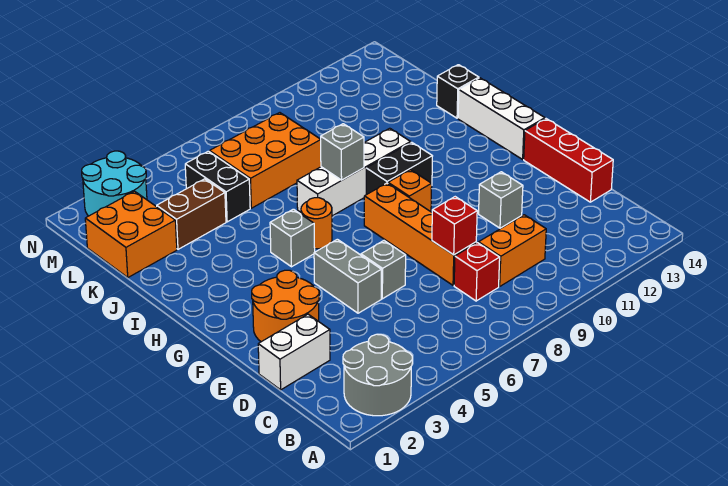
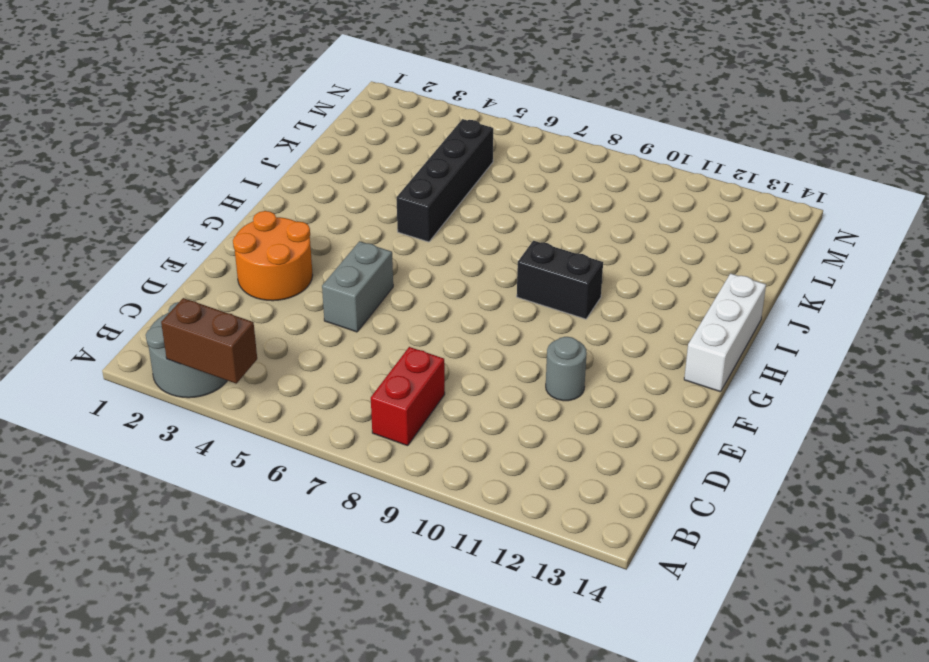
brown brick A3:A4 level 2 -> brown brick K3:K4 level 1
red brick B8:C8 level 1 -> red brick C8 level 1
grey round brick E11 level 1 -> grey brick E11 level 1
black brick I5:L5 level 1 -> black brick K5:L5 level 1
none -> orange brick C9:C10 level 1
none -> white brick D1:D2 level 1
none -> orange brick D8:G8 level 1

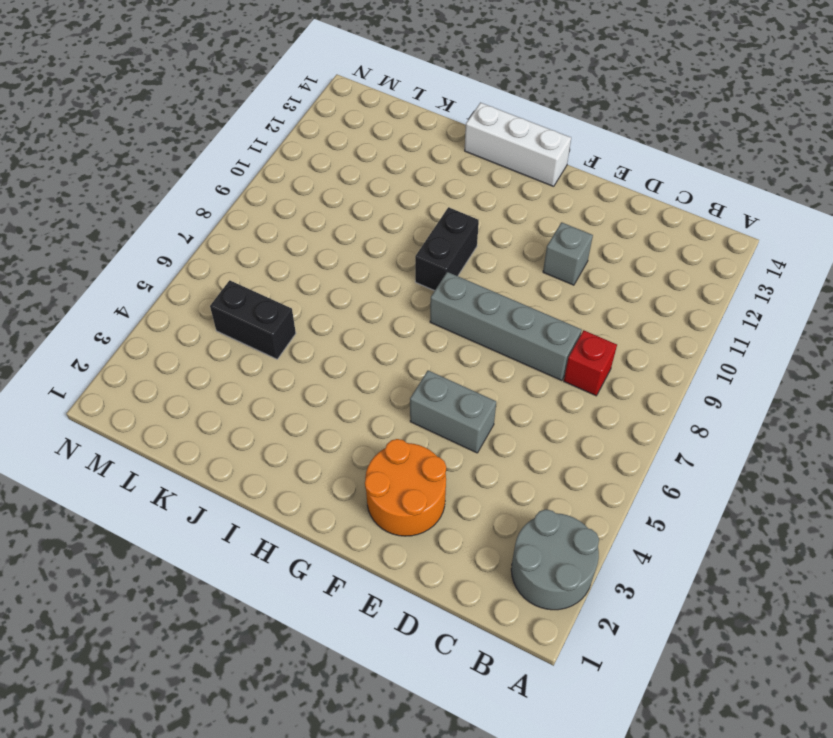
grey brick D8:G8 level 1 -> orange brick D8:G8 level 1
none -> orange brick C9:C10 level 1
none -> white brick D1:D2 level 1
none -> red brick D14:F14 level 1

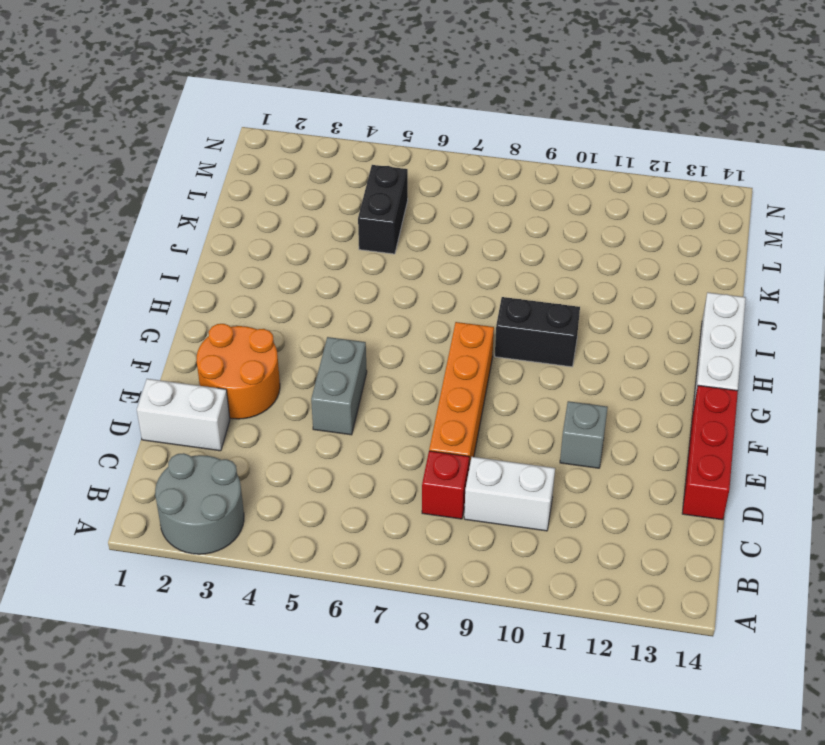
white brick C9:C10 level 1 -> orange brick C9:C10 level 1
none -> grey brick E6 level 1
none -> orange brick G9 level 1
none -> grey brick H5 level 1

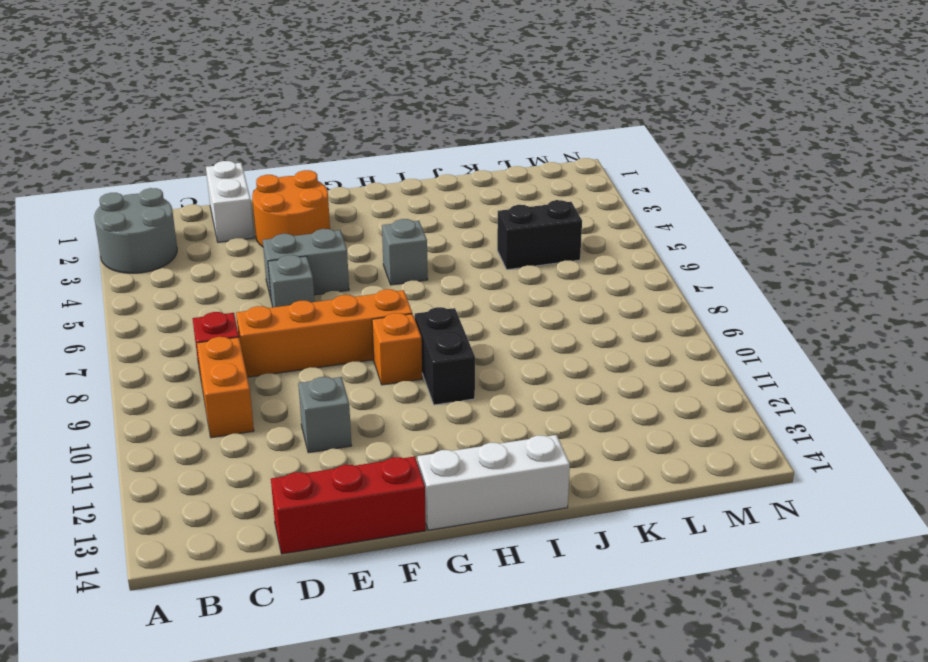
none -> orange round brick H6 level 1
none -> white brick I7:I10 level 1
none -> black brick J14 level 1

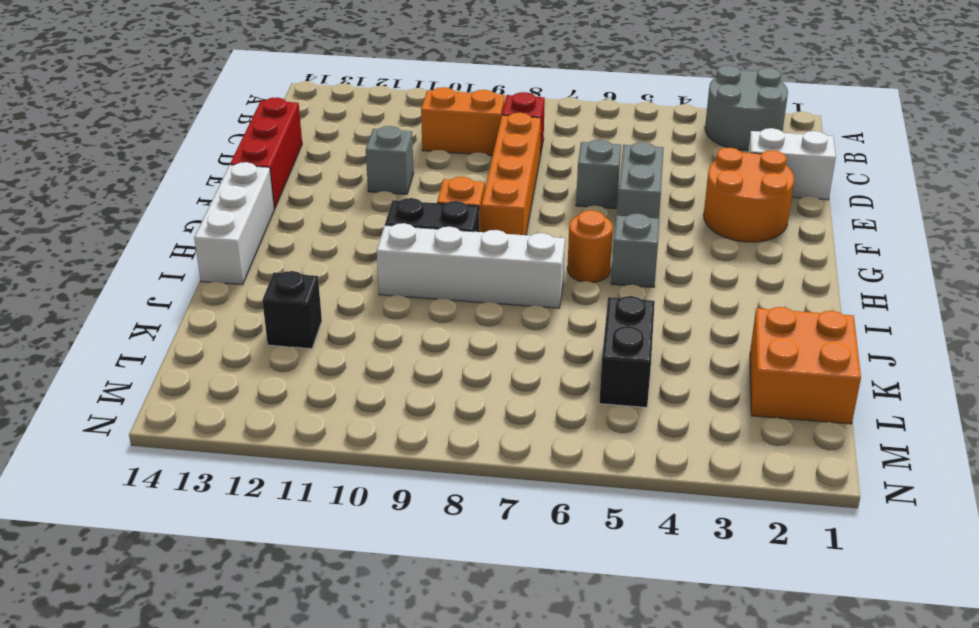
black brick K12 level 1 -> black brick J14 level 1
none -> brown brick K3:K4 level 1
none -> orange brick K6:L8 level 1
none -> cyan round brick M2:N3 level 1

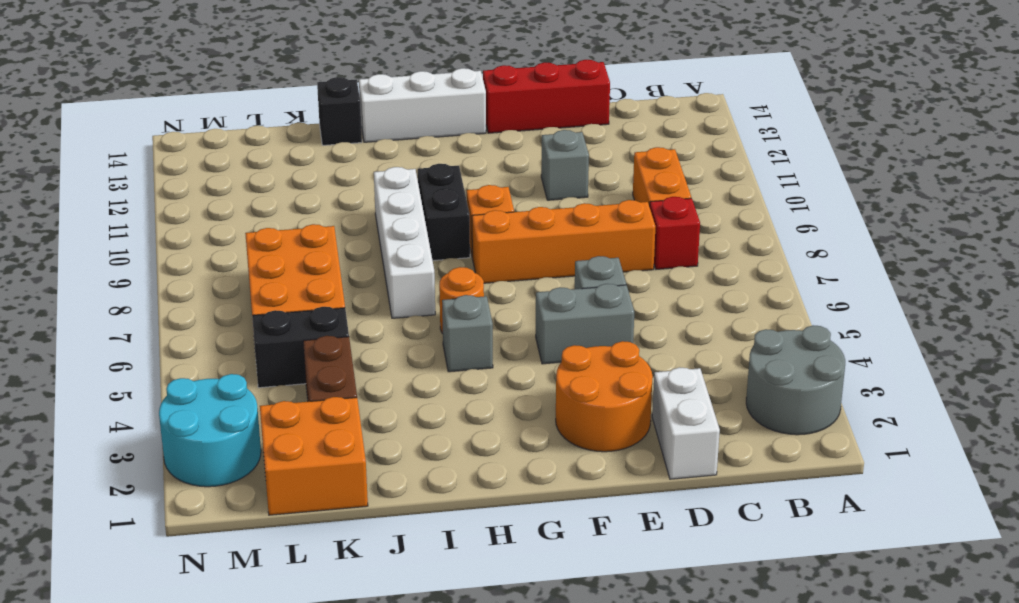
none -> red brick D8 level 2
none -> grey brick I8 level 2

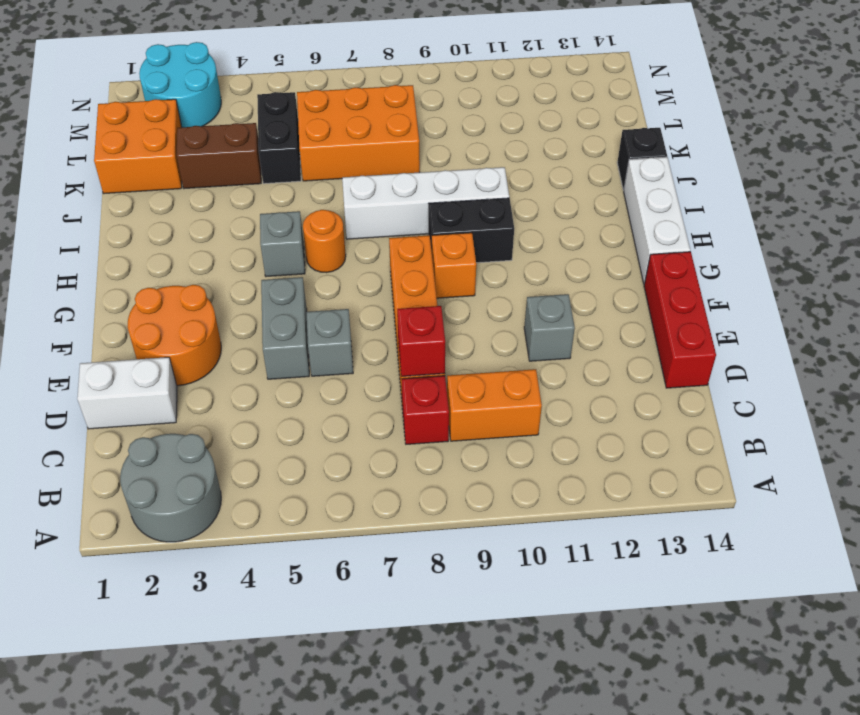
none -> grey brick I8 level 2

